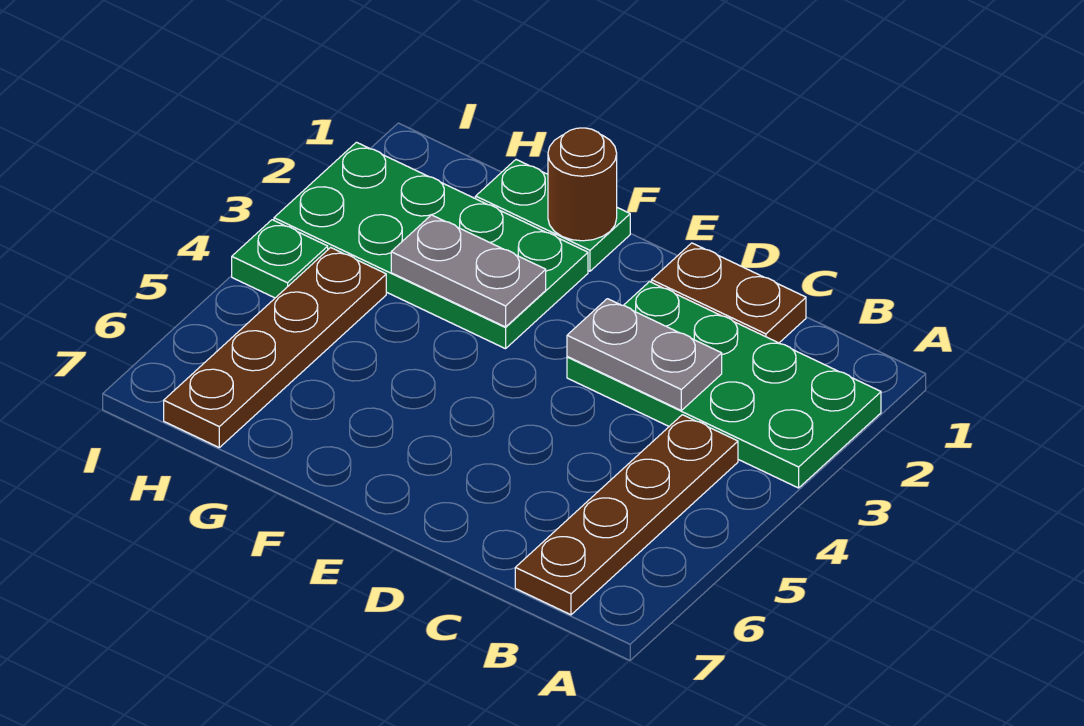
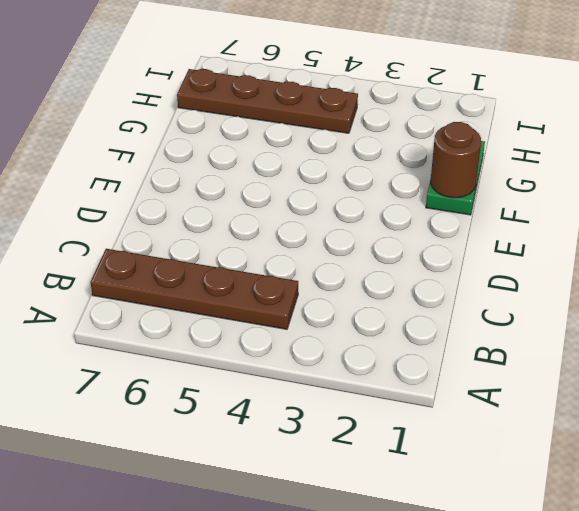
none -> green plate A2:D3 level 1
none -> brown plate C1:D1 level 1

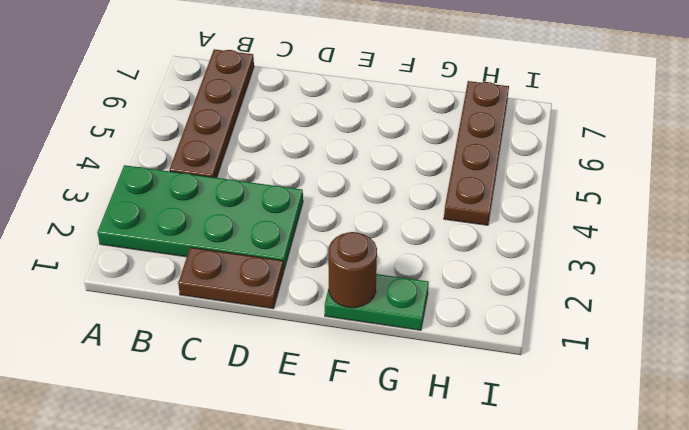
none -> green plate F2:I3 level 1
none -> green plate I4 level 1

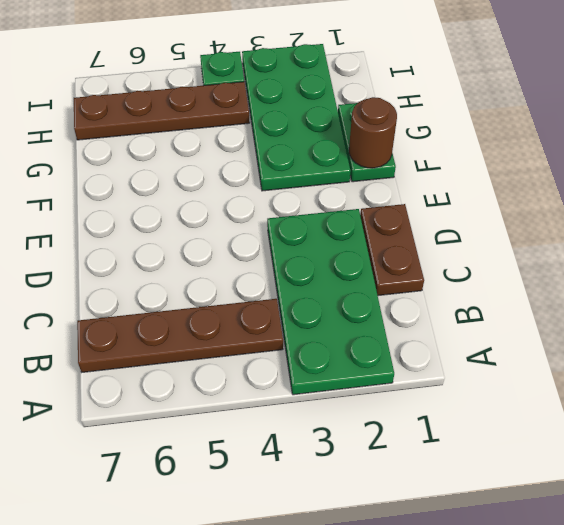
none -> grey plate C3:D3 level 2
none -> grey plate F3:G3 level 2

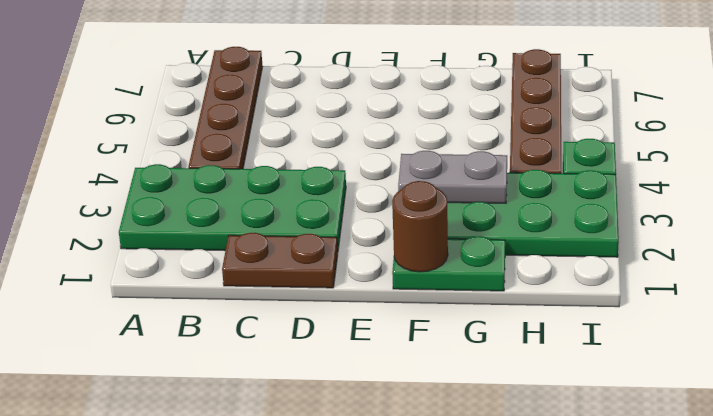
none -> grey plate C3:D3 level 2

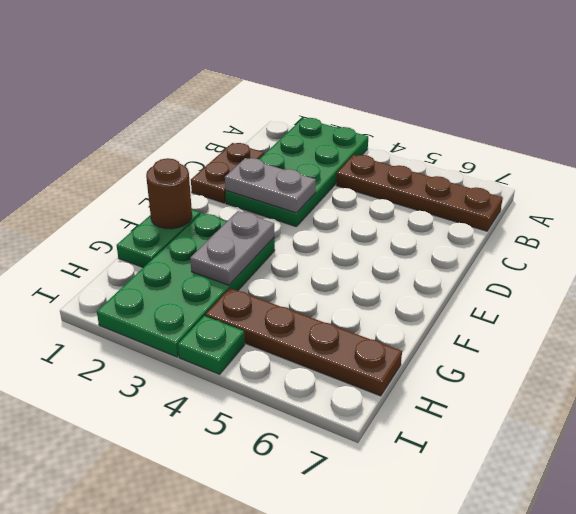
grey plate D2:D3 level 2 -> grey plate C3:D3 level 2

